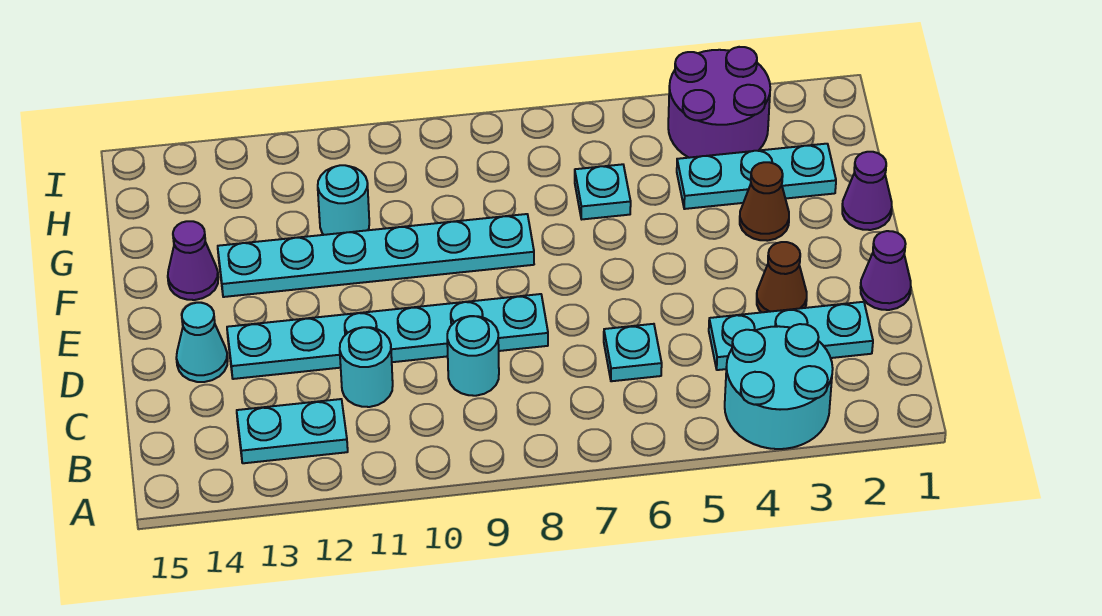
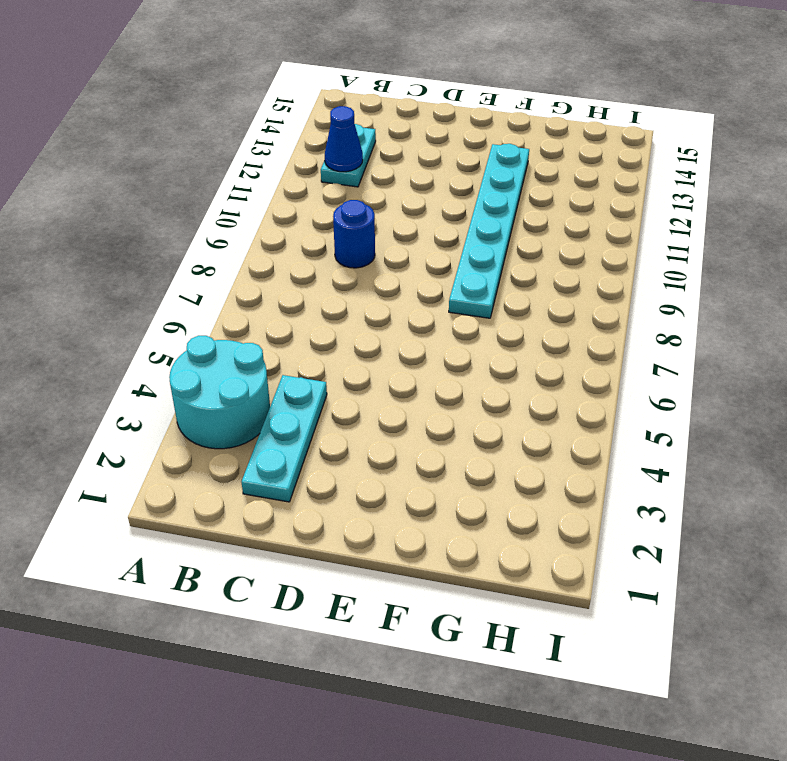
blue cone B12 level 2 -> none
blue round brick C9 level 1 -> cyan round brick C9 level 1
none -> cyan plate C6 level 1
none -> cyan round brick C11 level 1
none -> purple cone D1 level 1

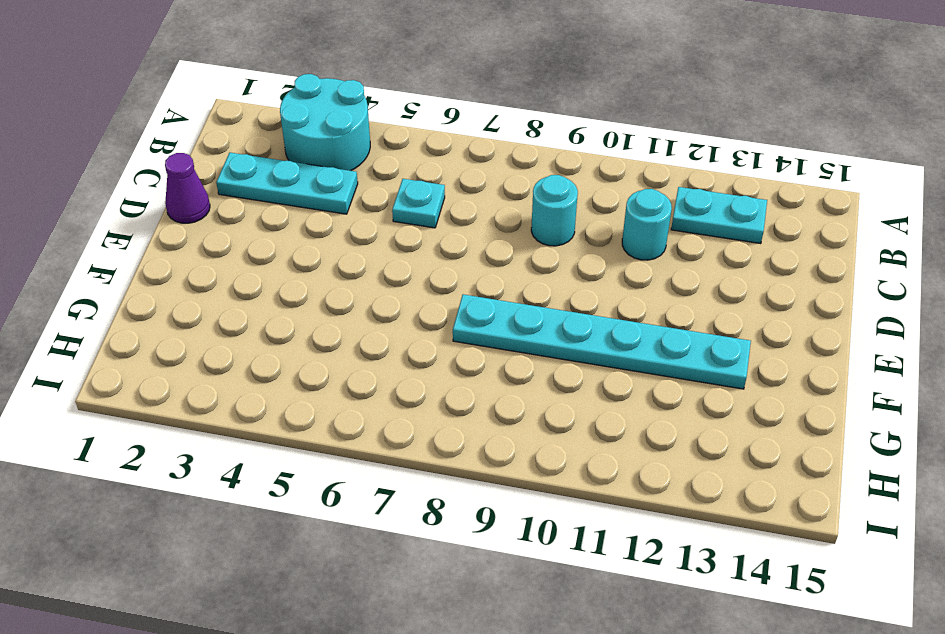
none -> brown cone D3 level 1
none -> cyan plate D8:D13 level 1
none -> cyan cone D14 level 1

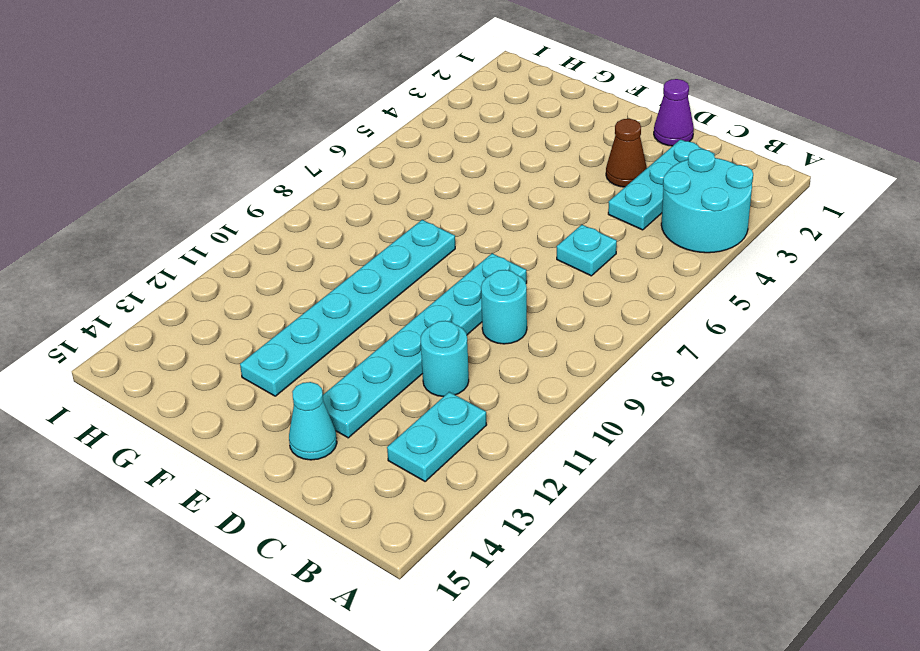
none -> purple cone F1 level 1
none -> brown cone F3 level 1
none -> purple cone F14 level 1

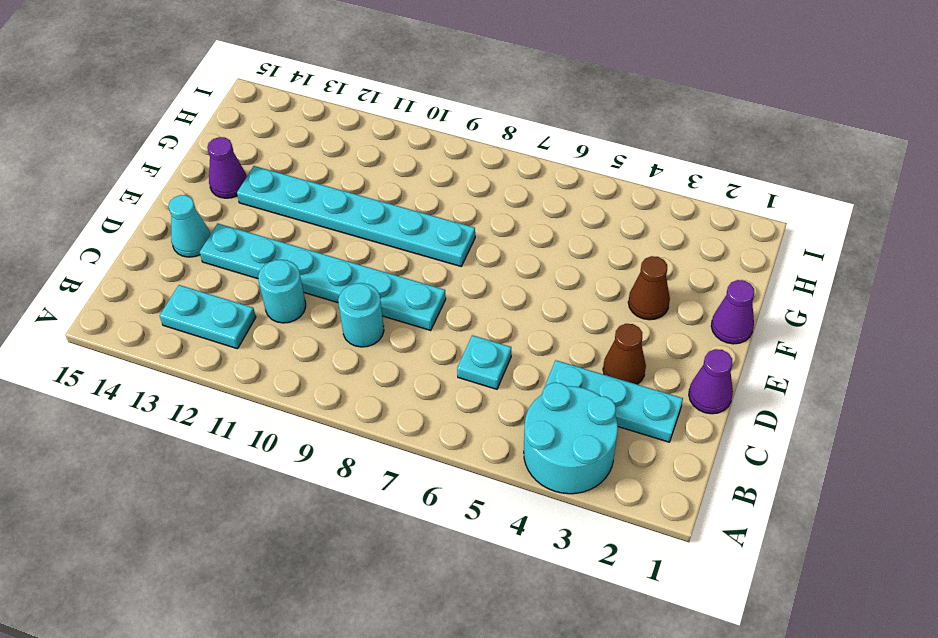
none -> cyan plate G2:G4 level 1
none -> cyan plate G6 level 1
none -> cyan round brick G11 level 1

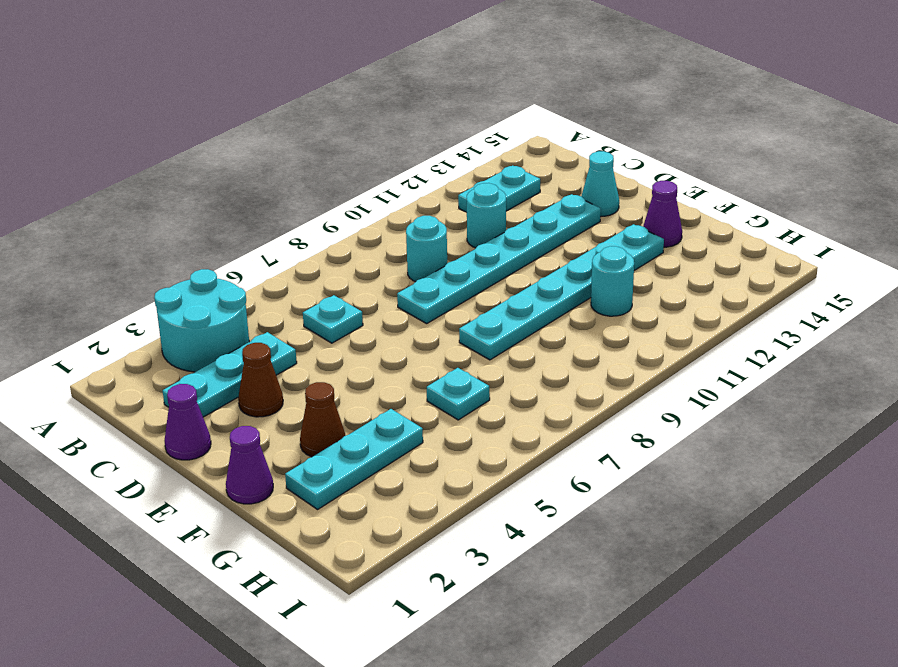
none -> purple round brick H3:I4 level 1

